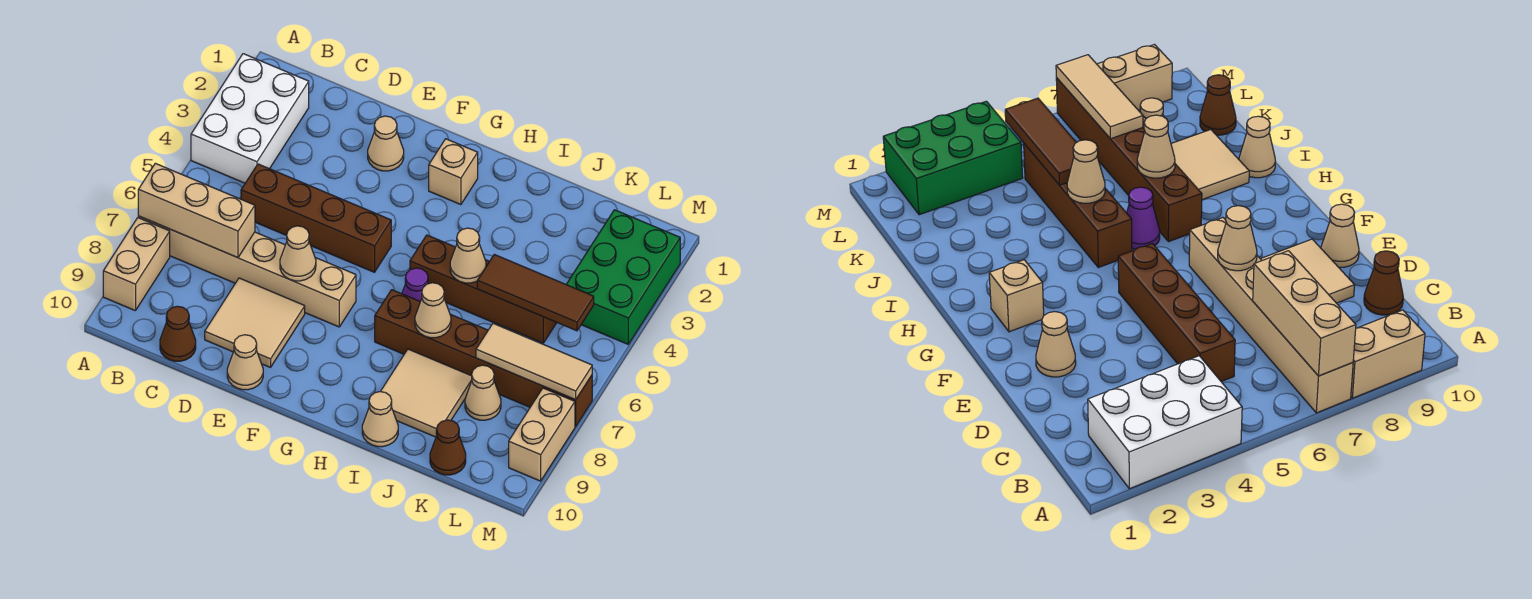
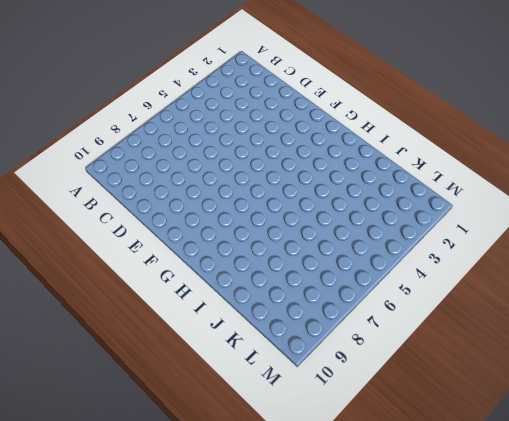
none -> white brick A2:B4 level 1
none -> tan brick A7:F7 level 1
none -> tan brick A8:A9 level 1

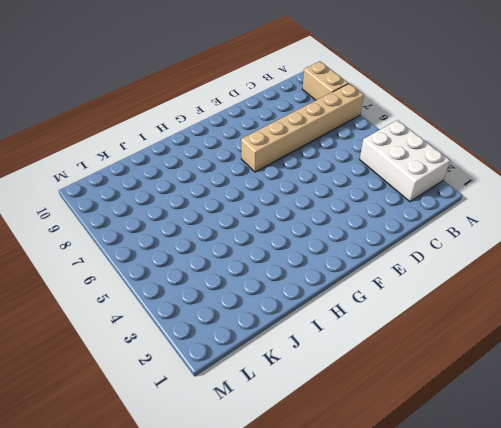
none -> brown brick C5:F5 level 1
none -> brown cone C10 level 1
none -> tan tile D8:E9 level 1

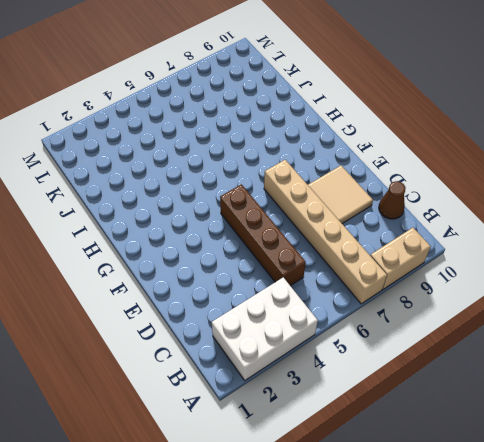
none -> tan cone E2 level 1
none -> tan cone E10 level 1
none -> tan brick G2 level 1

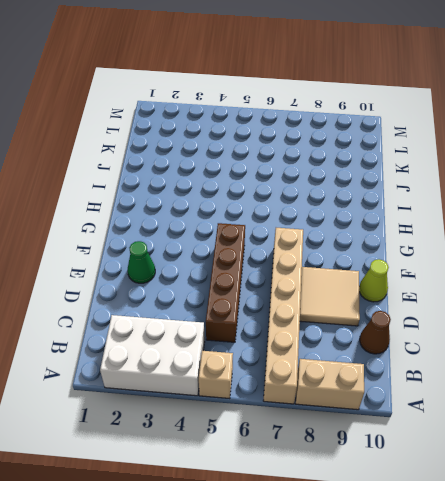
tan brick A5 level 1 -> tan brick G2 level 1
green cone E2 level 1 -> tan cone E2 level 1
lime cone E10 level 1 -> tan cone E10 level 1
none -> brown brick H5:K5 level 1
none -> purple cone H6 level 1
none -> brown brick H7:M7 level 1

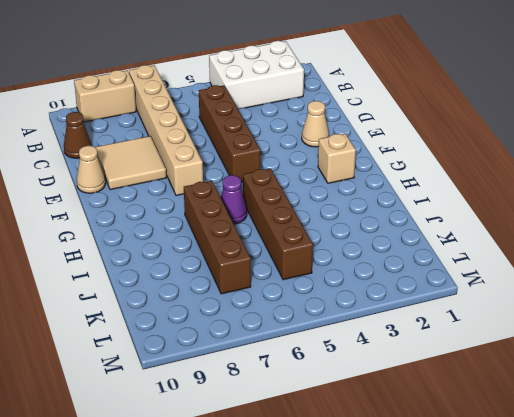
brown brick H7:K7 level 1 -> brown brick H7:M7 level 1
none -> tan tile I8:J9 level 1
none -> tan cone I10 level 1
none -> tan cone K8 level 1

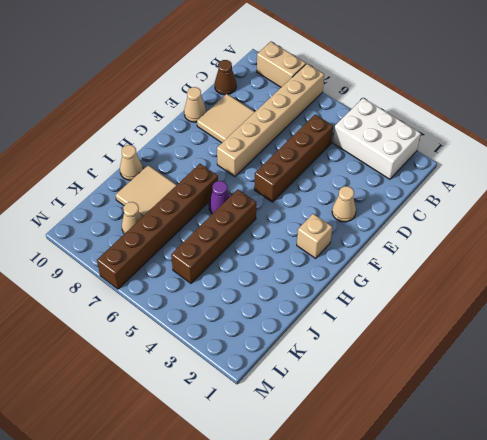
none -> brown cone K10 level 1
none -> green brick L2:M4 level 1
none -> tan brick M8:M9 level 1

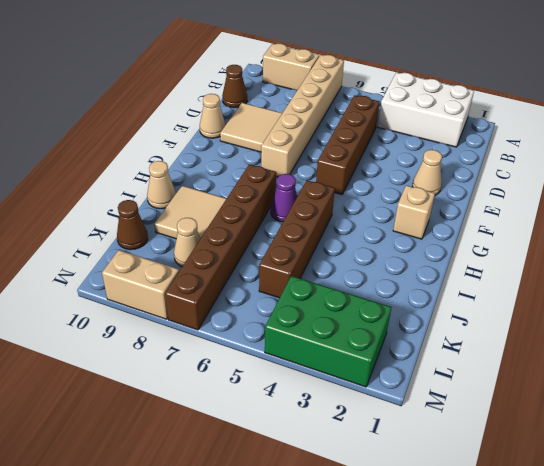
none -> tan brick A7:C7 level 2
none -> tan cone E7 level 2
none -> tan cone I5 level 2

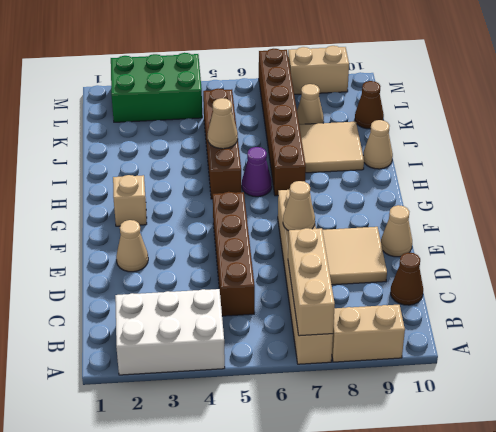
none -> tan cone I7 level 2
none -> brown tile J5:L5 level 2
none -> tan tile K7:M7 level 2

